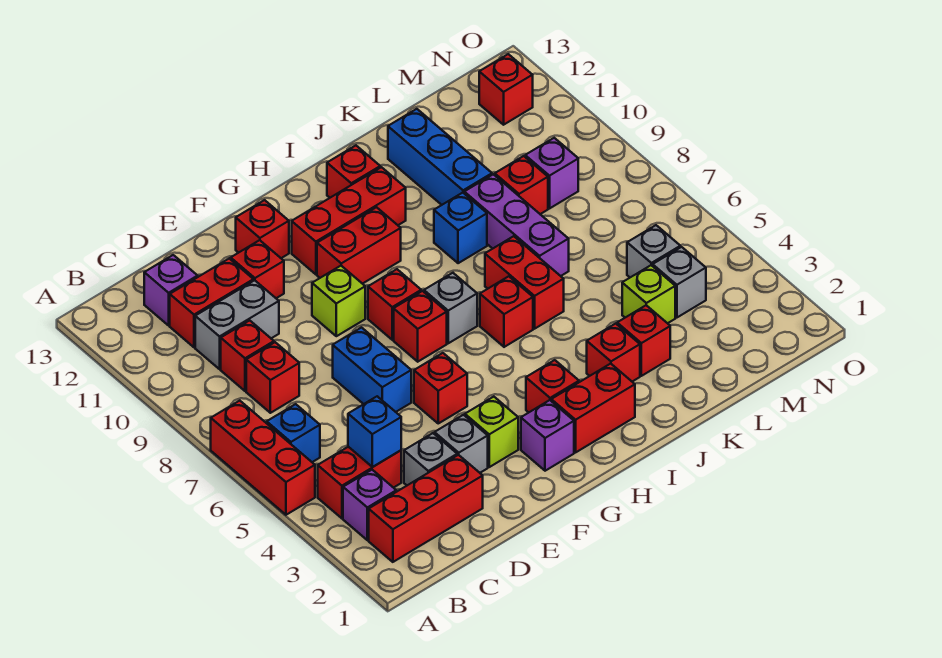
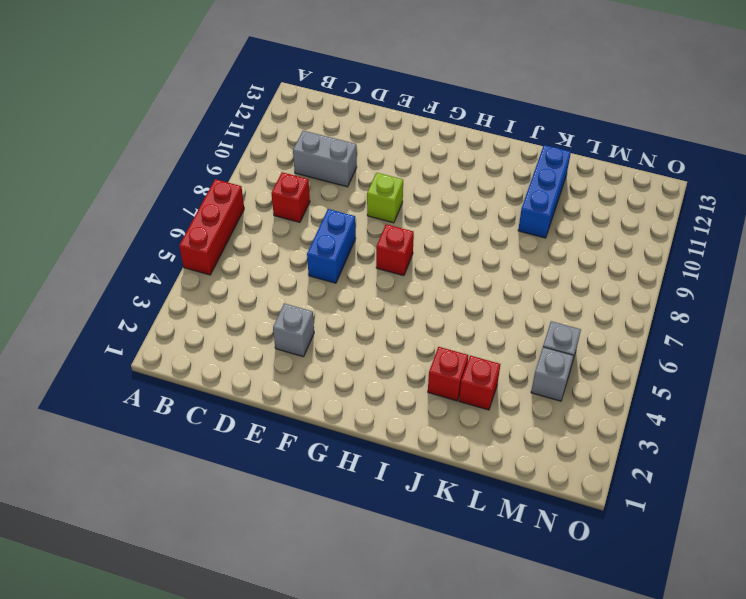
none -> red brick B2:D2 level 1
none -> purple brick B3 level 1
none -> red brick B4:C4 level 1
none -> blue brick B6 level 1

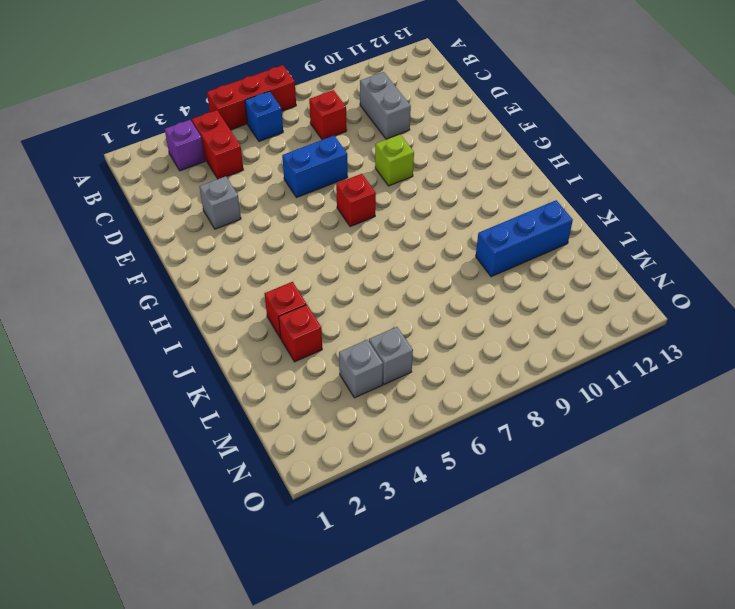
none -> red brick B2:D2 level 1
none -> red brick C9 level 1
none -> red brick C11:D11 level 1
none -> purple brick C12 level 1

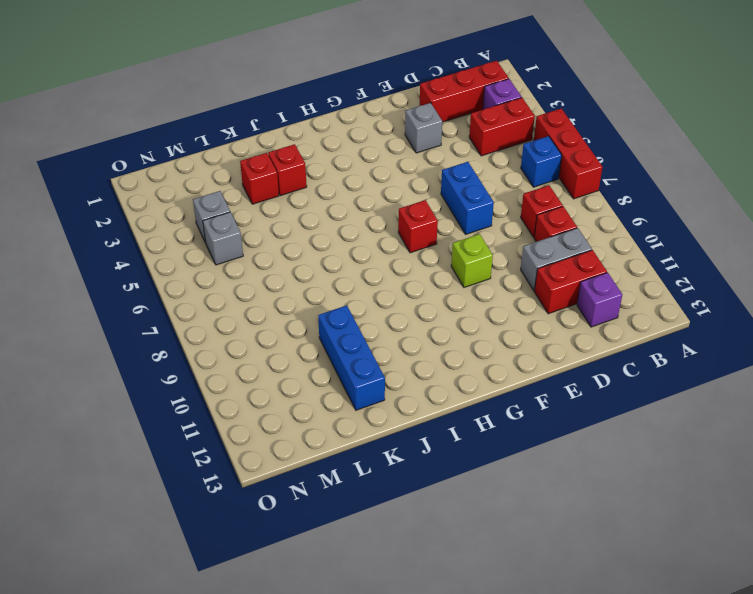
none -> grey brick D3 level 1
none -> red brick E11 level 1
none -> lime brick F3 level 1
none -> red brick F5 level 1

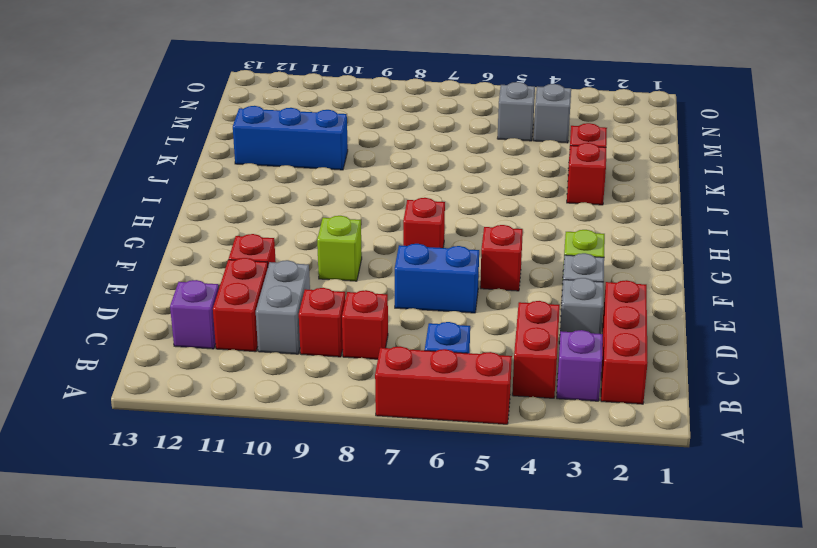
none -> red brick F12 level 1
none -> purple brick G2 level 1
none -> red brick G8 level 1
none -> red brick G10:H10 level 1

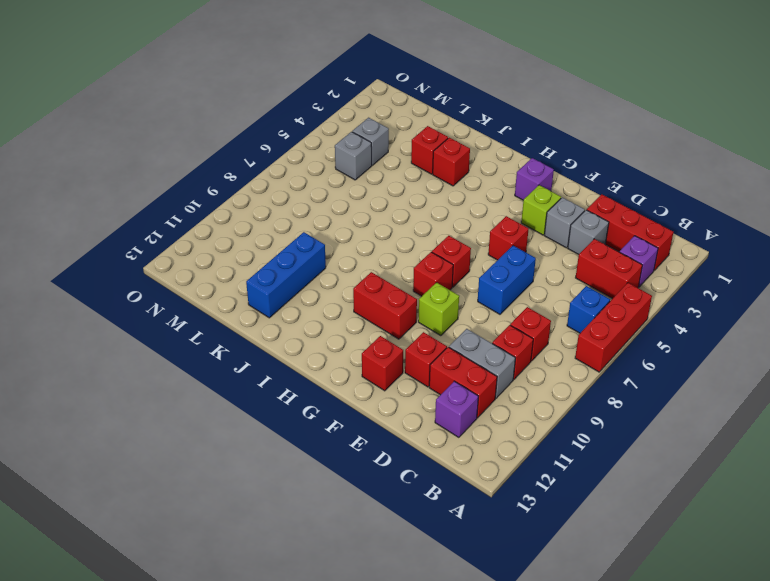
none -> red brick G11:I11 level 1
none -> red brick H2:I2 level 1
none -> red brick H3 level 1
none -> grey brick H7 level 1

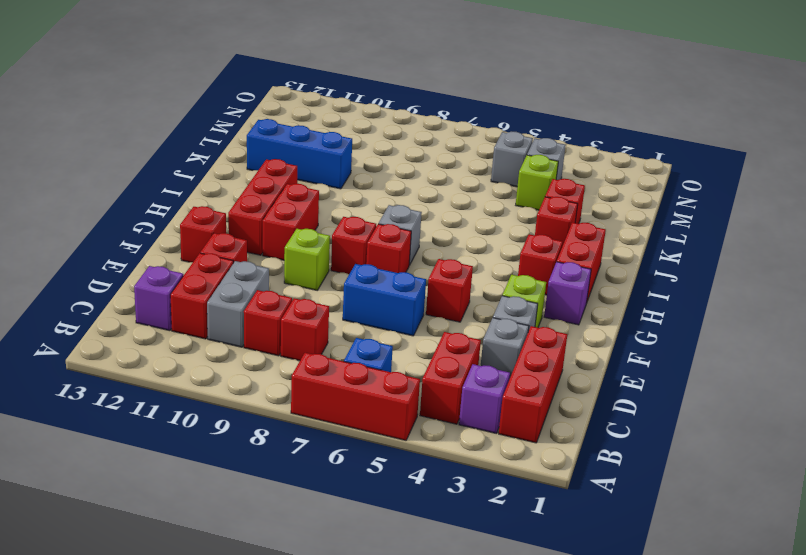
none -> red brick I6 level 1
none -> red brick I12 level 1
none -> red brick J6:J7 level 1
none -> blue brick J9 level 1

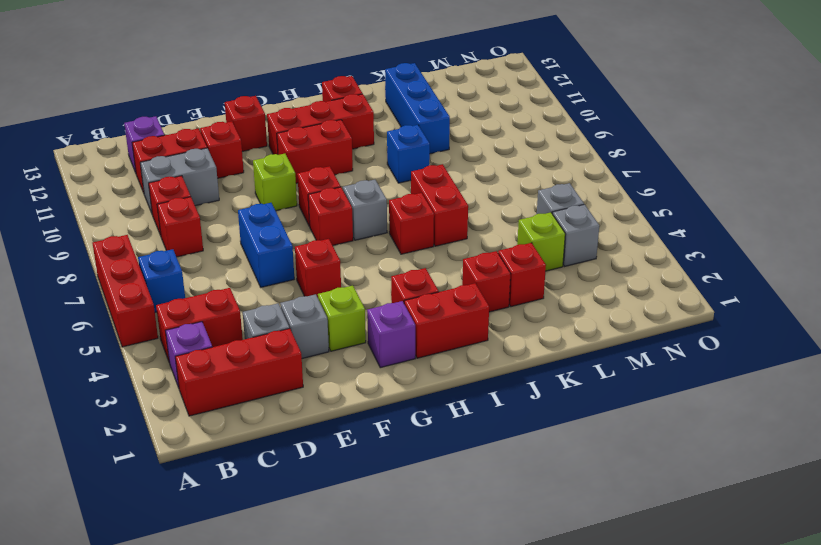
none -> purple brick K7:K9 level 1
none -> red brick L9 level 1
none -> purple brick M9 level 1
none -> red brick N12 level 1

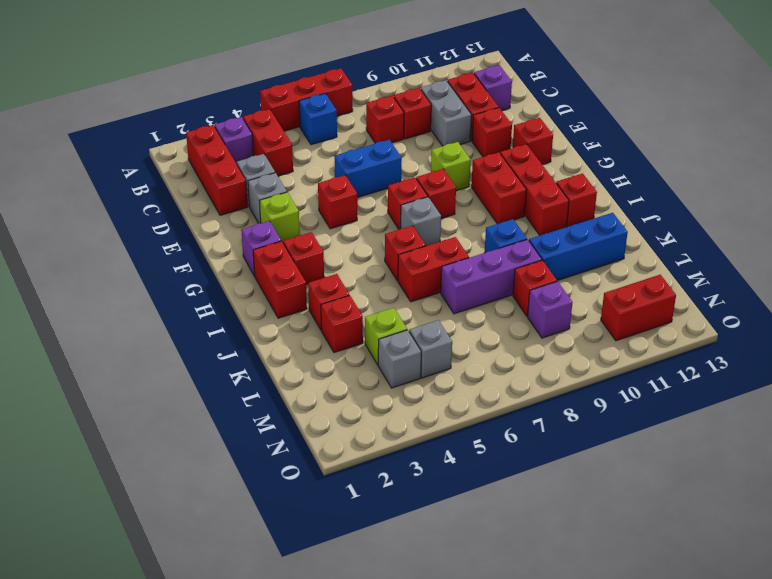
red brick N11:N12 level 1 -> red brick N12 level 1
none -> blue brick C4 level 2

